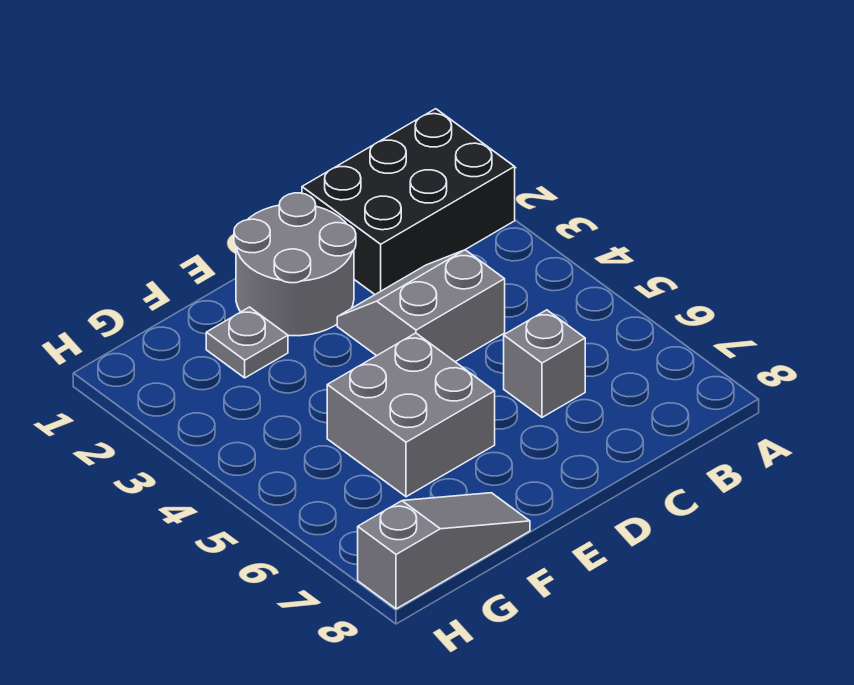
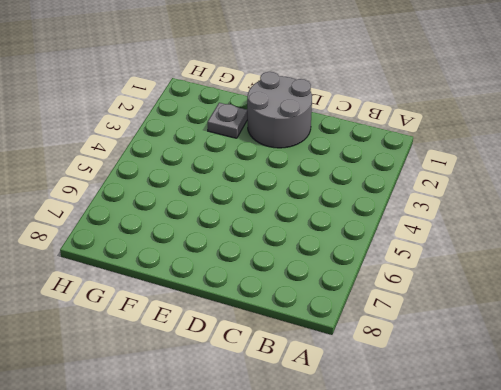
none -> black brick A1:C2 level 1
none -> grey slope C3:D4 level 1 top 4

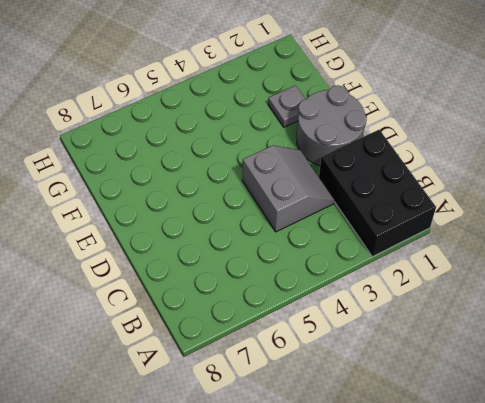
none -> grey brick C6 level 1
none -> grey brick E5:F6 level 1

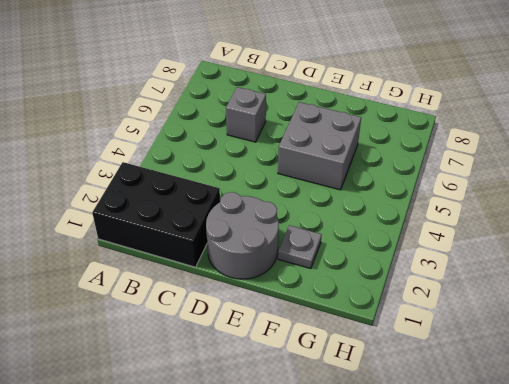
none -> grey slope C3:D4 level 1 top 4
none -> grey slope F8:H8 level 1 top H

